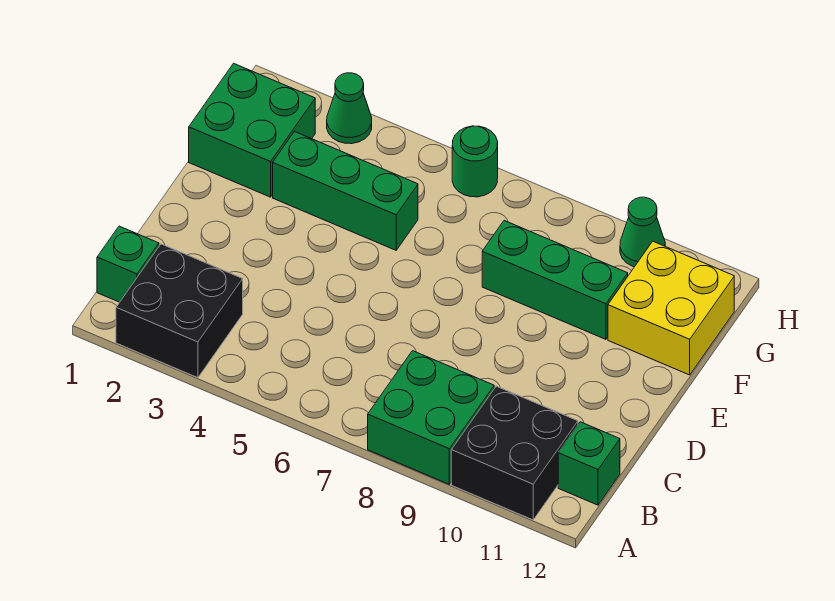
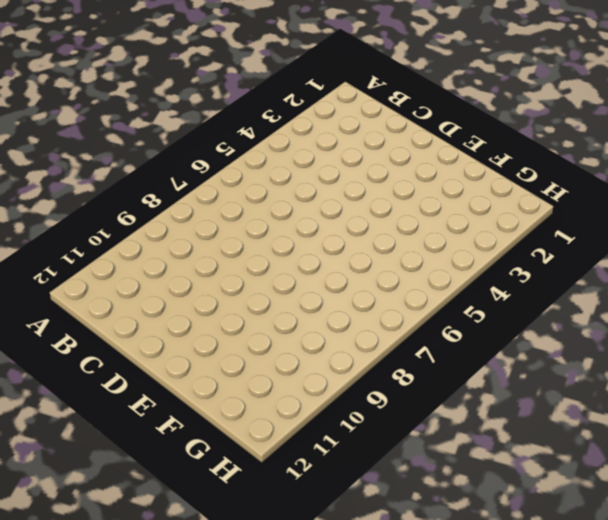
none -> black brick A2:B3 level 1
none -> green brick A8:B9 level 1
none -> black brick A10:B11 level 1

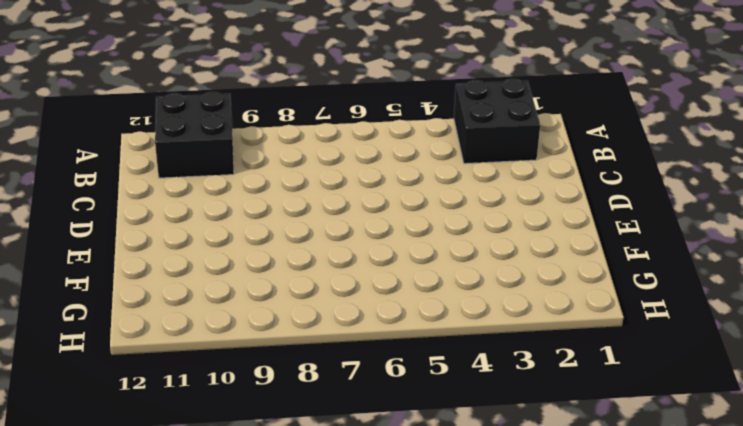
none -> green brick A8:B9 level 1
none -> green brick B1 level 1
none -> green brick B12 level 1

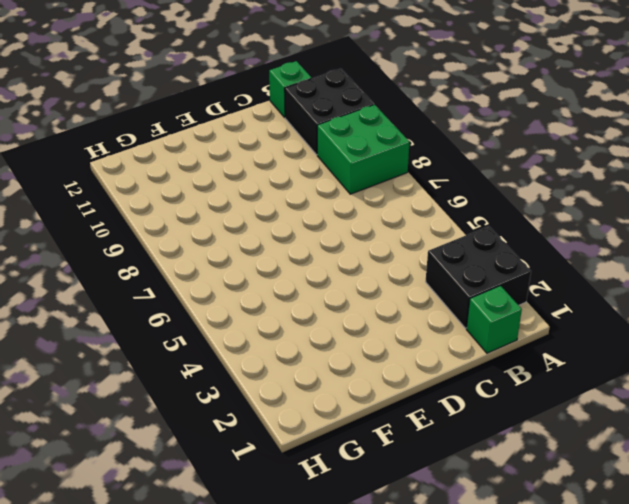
none -> green brick F1:G2 level 1
none -> green brick F3:F5 level 1
none -> green brick F8:F10 level 1

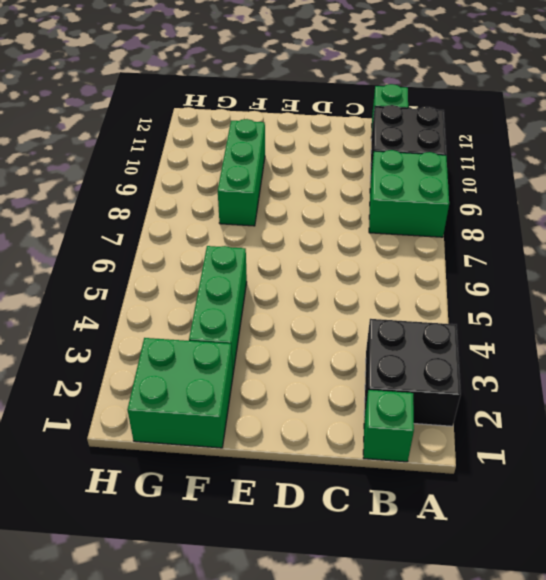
none -> yellow brick F11:G12 level 1
none -> green cone H3 level 1
none -> green round brick H6 level 1

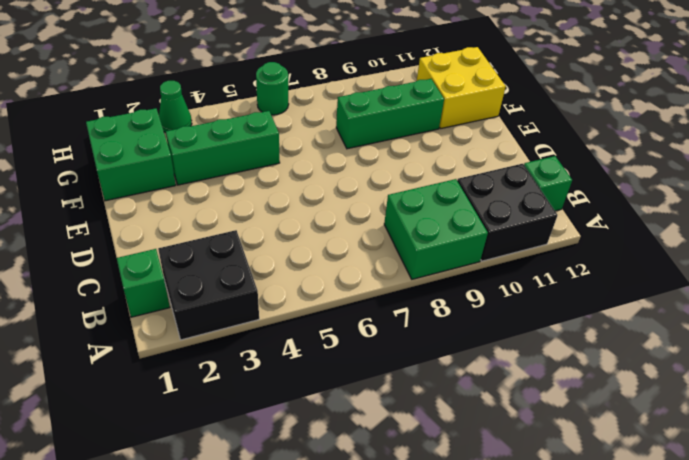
none -> green cone H10 level 1

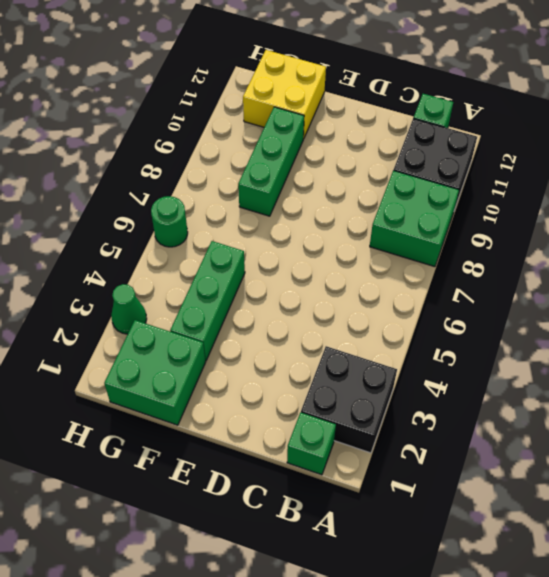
none -> green cone H10 level 1

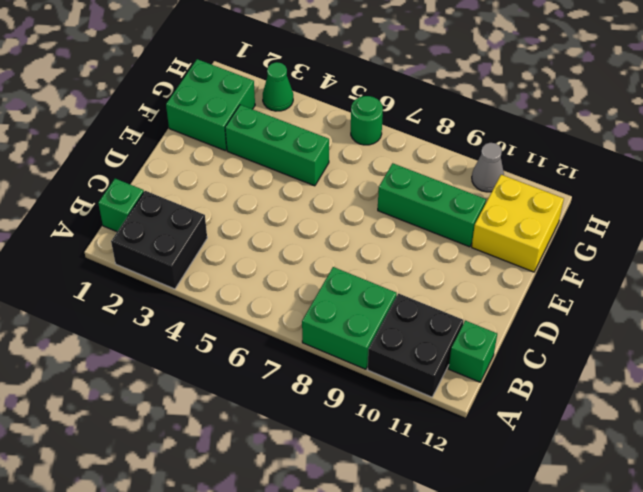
grey cone H10 level 1 -> green cone H10 level 1

